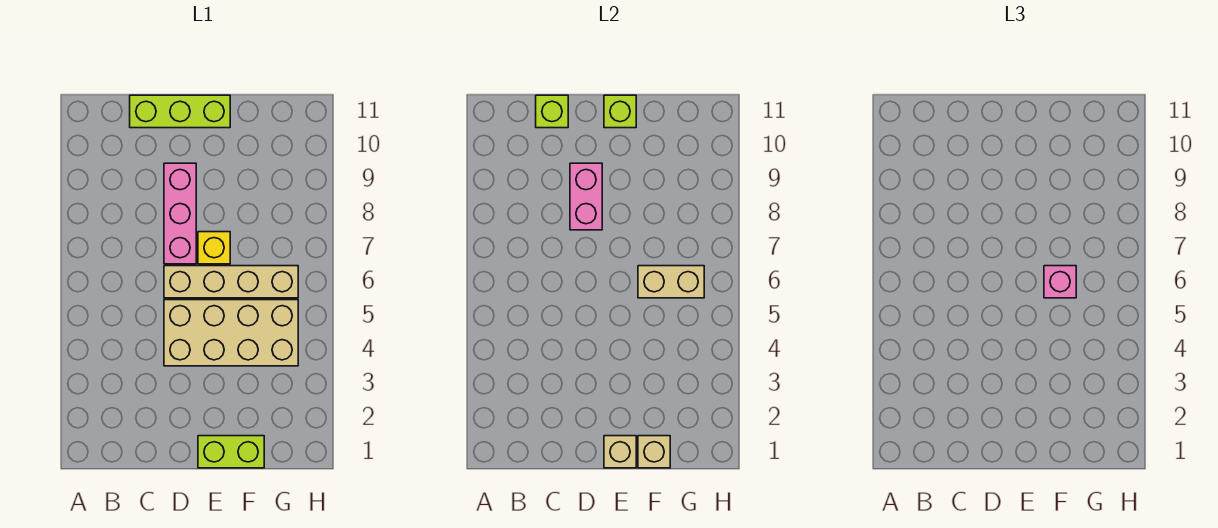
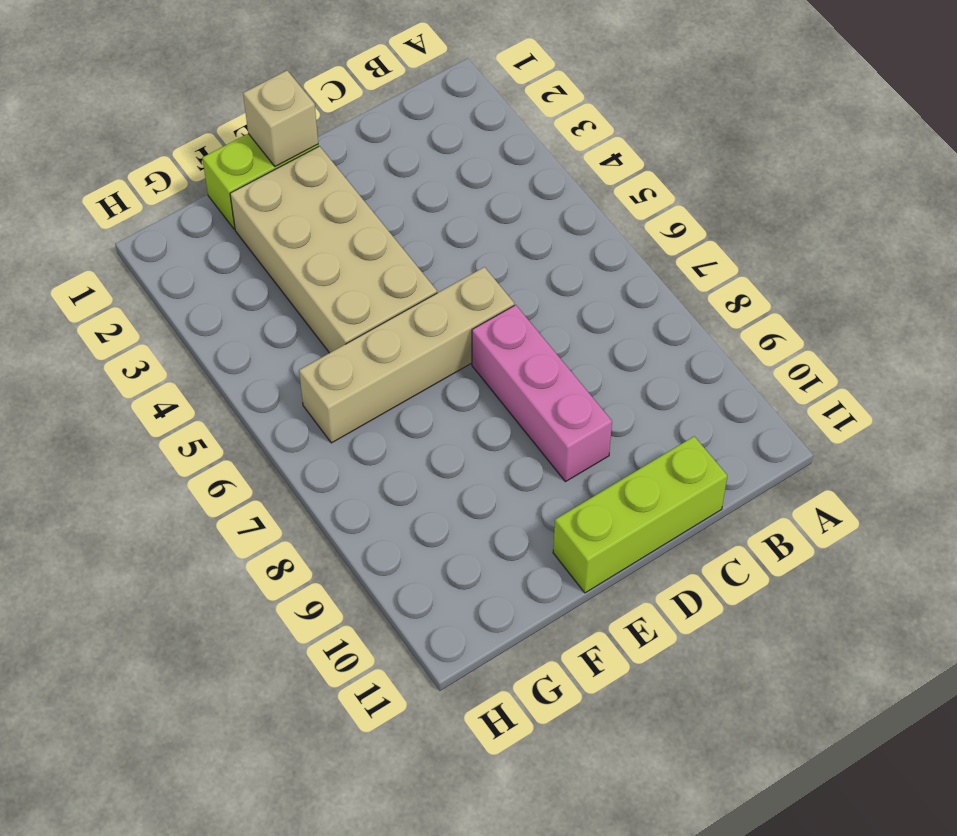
tan brick E2:F5 level 1 -> tan brick D4:G5 level 1
none -> yellow brick E7 level 1
none -> lime brick C11 level 2
none -> pink brick D8:D9 level 2

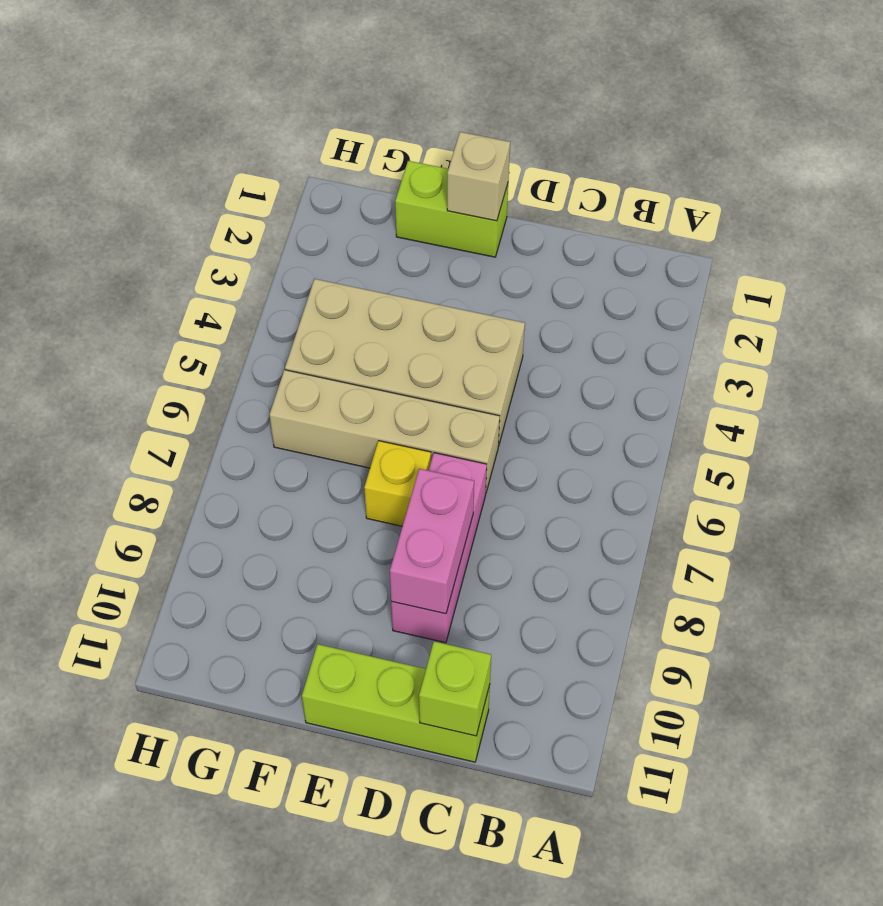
none -> lime brick E11 level 2
none -> tan brick F1 level 2
none -> tan brick F6:G6 level 2

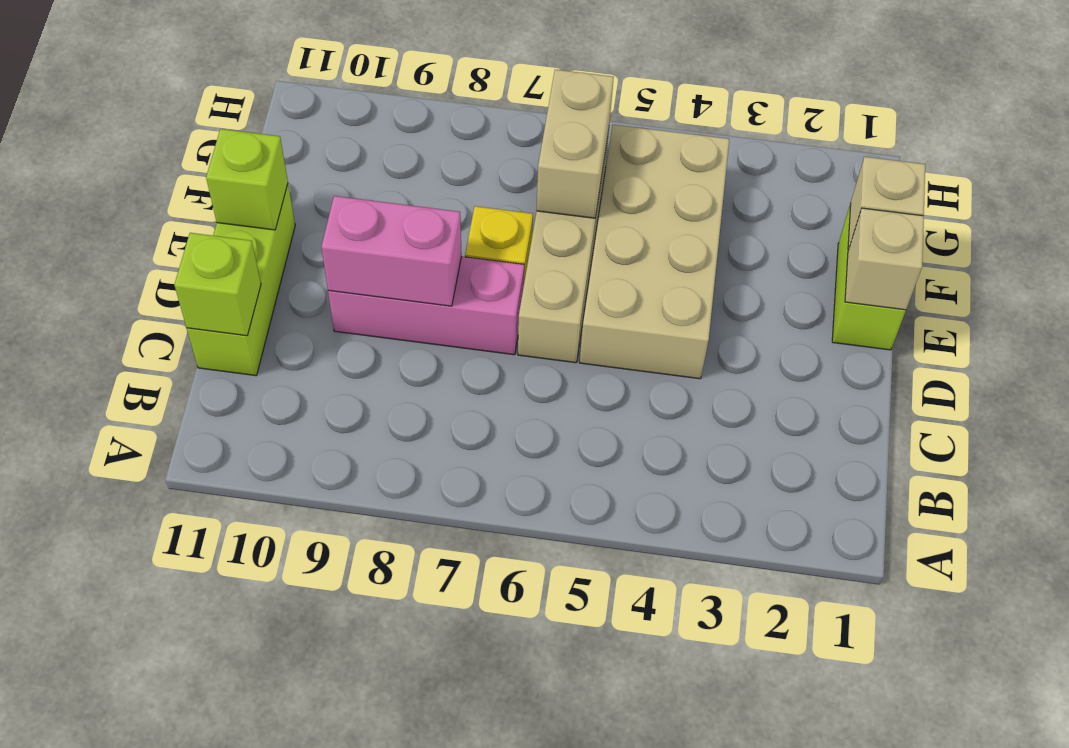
none -> pink brick F6 level 3

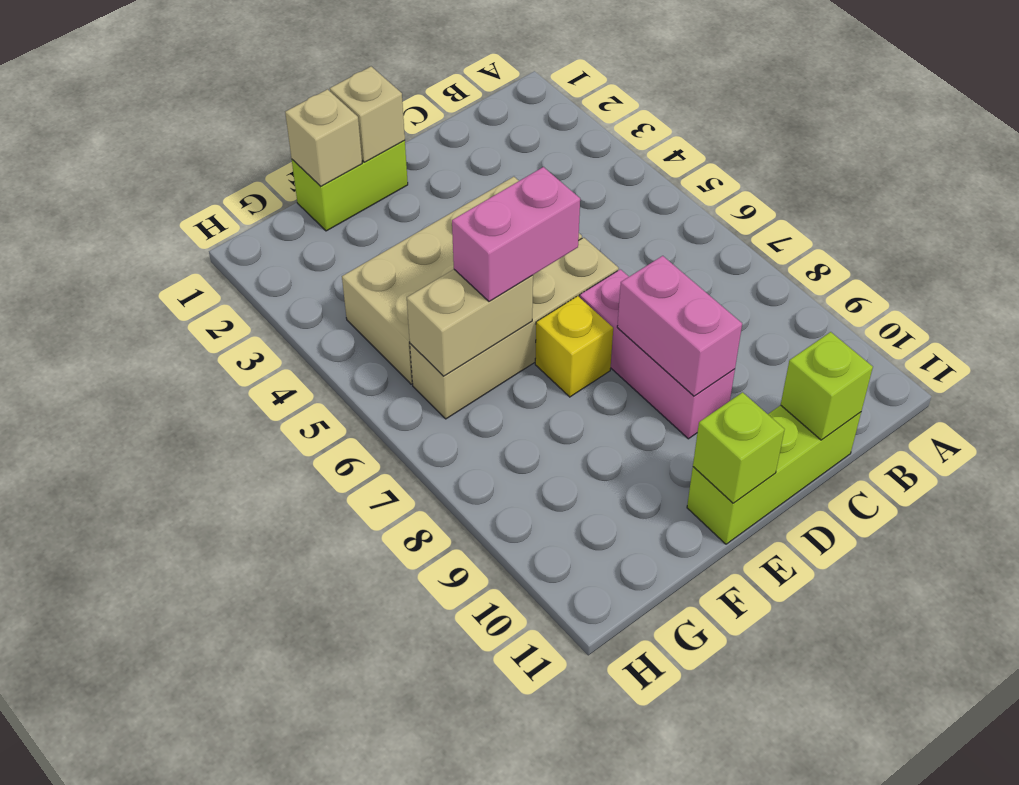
pink brick E6:F6 level 3 -> pink brick F6 level 3

